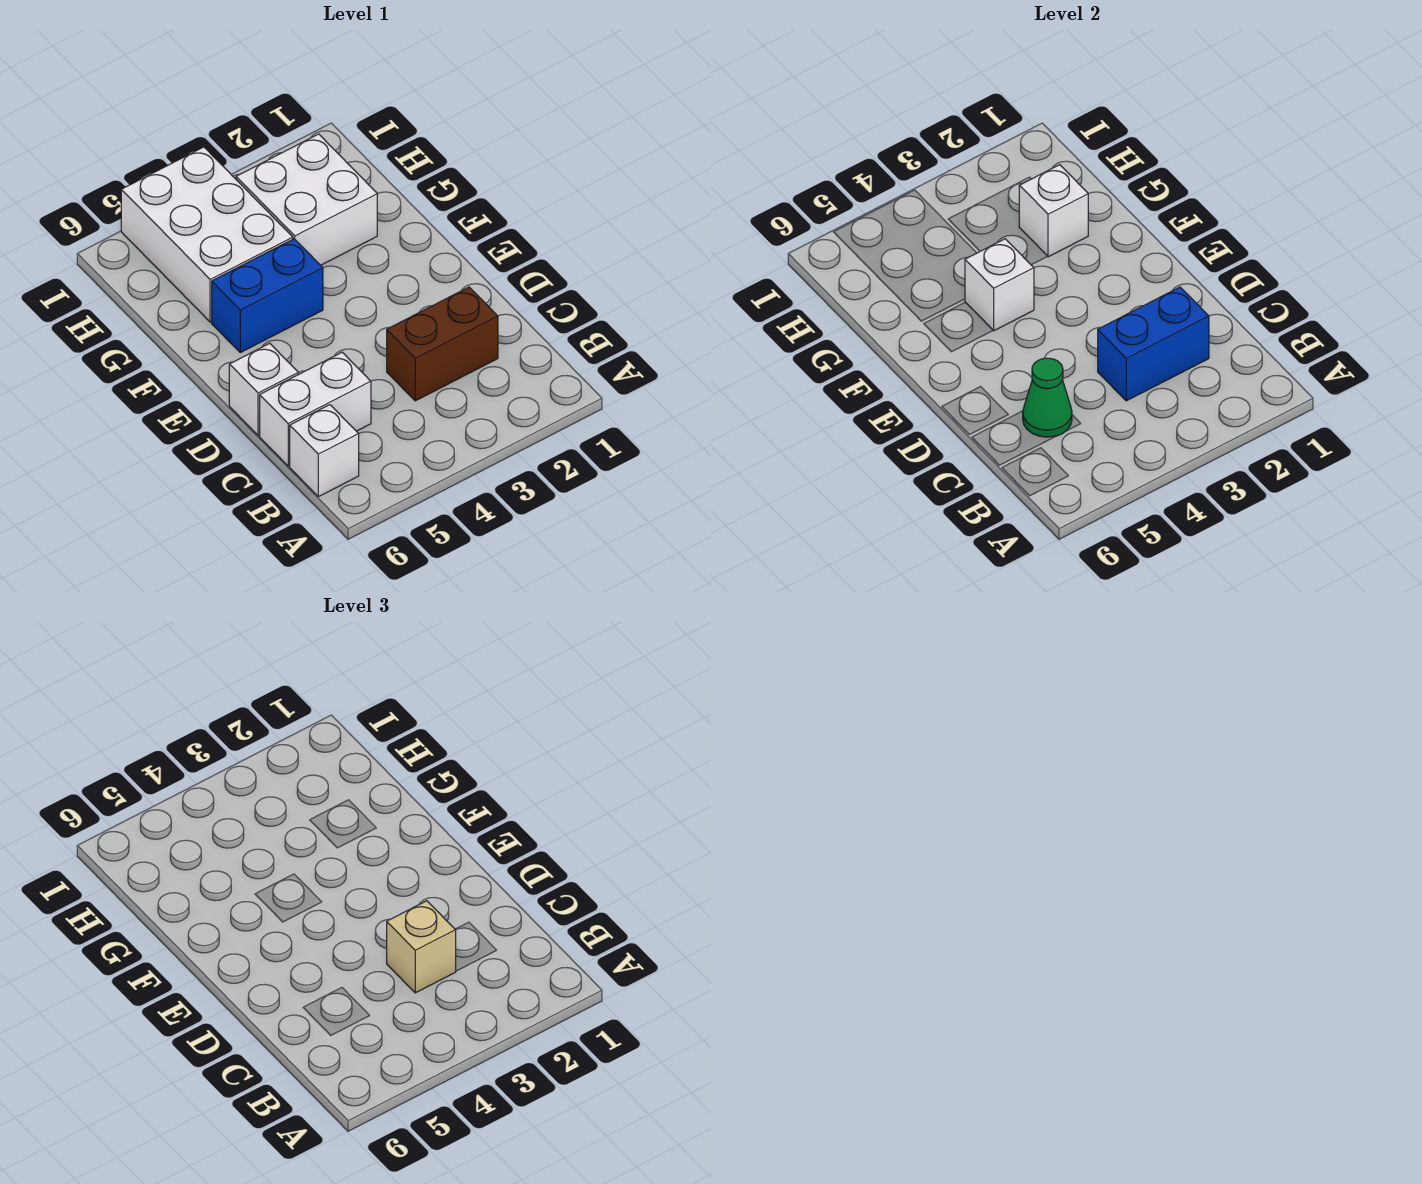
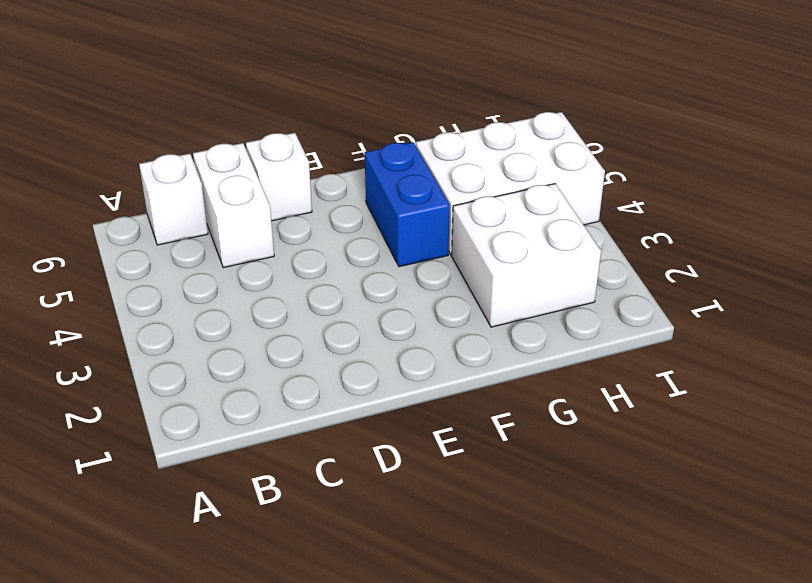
none -> brown brick C2:C3 level 1
none -> blue brick C2:C3 level 2
none -> green cone C5 level 2

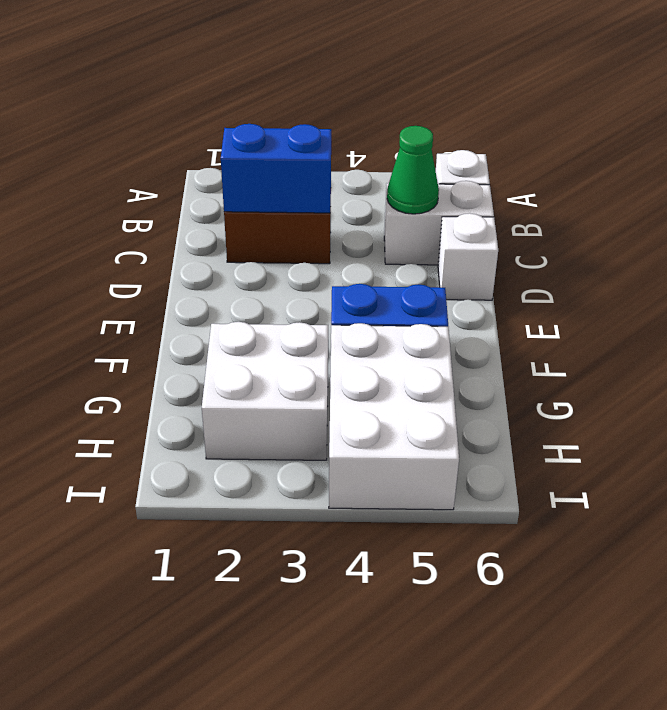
none -> white brick F4 level 2
none -> white brick G2 level 2
none -> tan brick C3 level 3

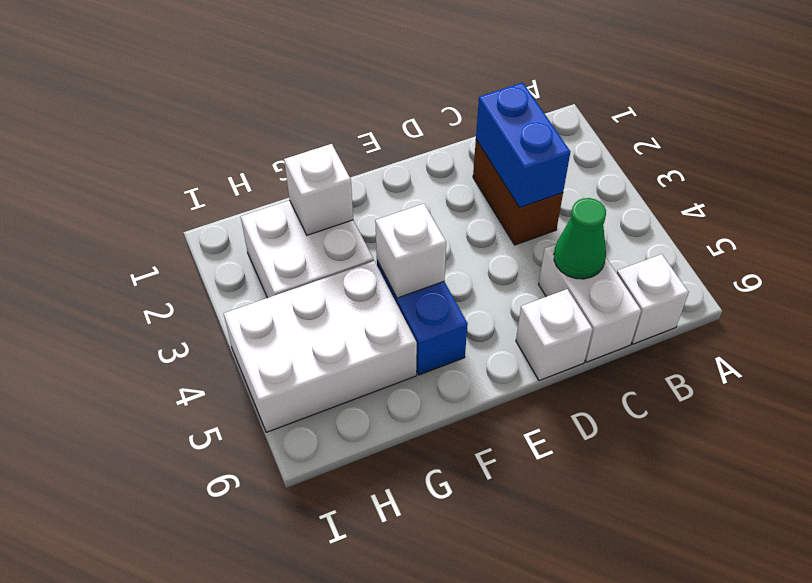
none -> tan brick C3 level 3

